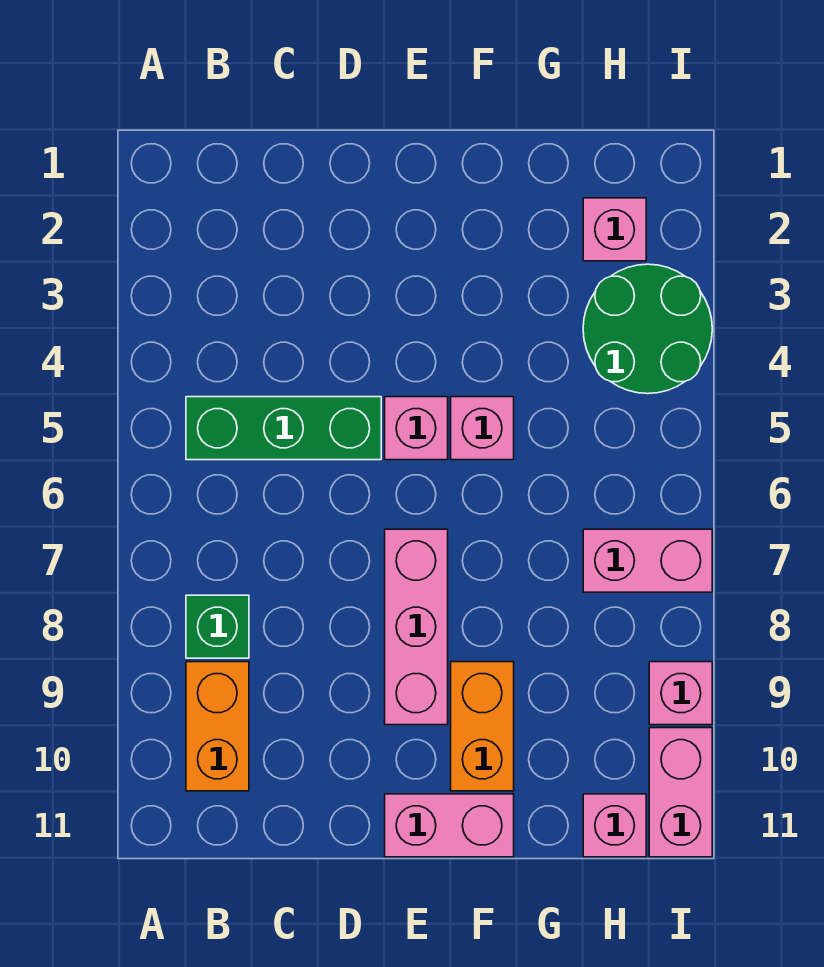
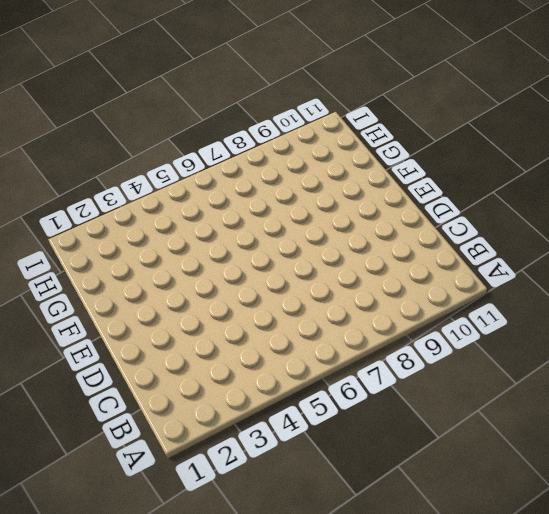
none -> green brick B5:D5 level 1
none -> green brick B8 level 1
none -> orange brick B9:B10 level 1

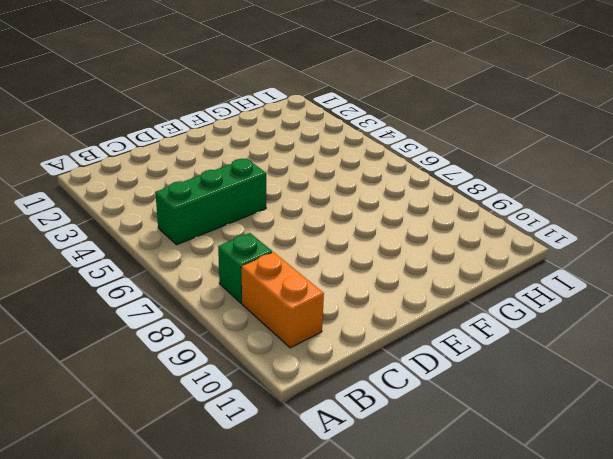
none -> pink brick E5 level 1
none -> pink brick E7:E9 level 1
none -> pink brick E11:F11 level 1

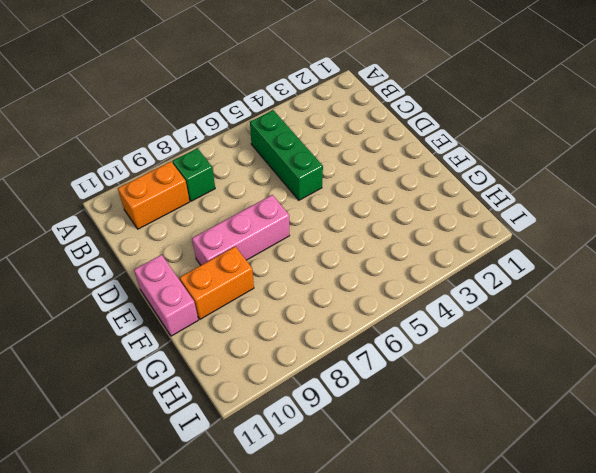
none -> pink brick E5 level 1
none -> pink brick F5 level 1
none -> pink brick H2 level 1

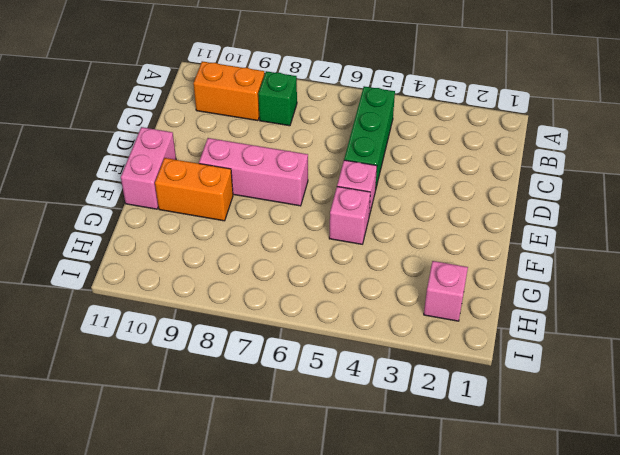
none -> green round brick H3:I4 level 1
none -> pink brick H7:I7 level 1
none -> pink brick H11 level 1

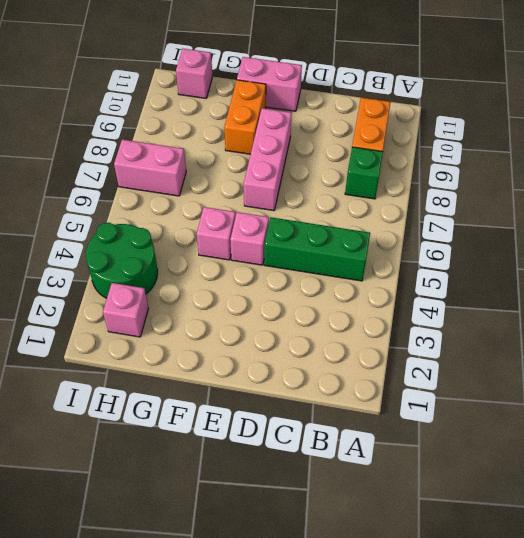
none -> pink brick I9 level 1
none -> pink brick I10:I11 level 1

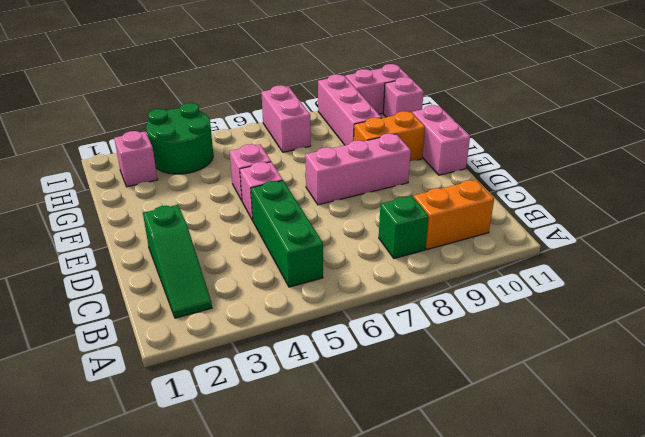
green slope B2:D2 level 1 top D -> none
pink brick G9:I9 level 1 -> pink brick I9 level 1

